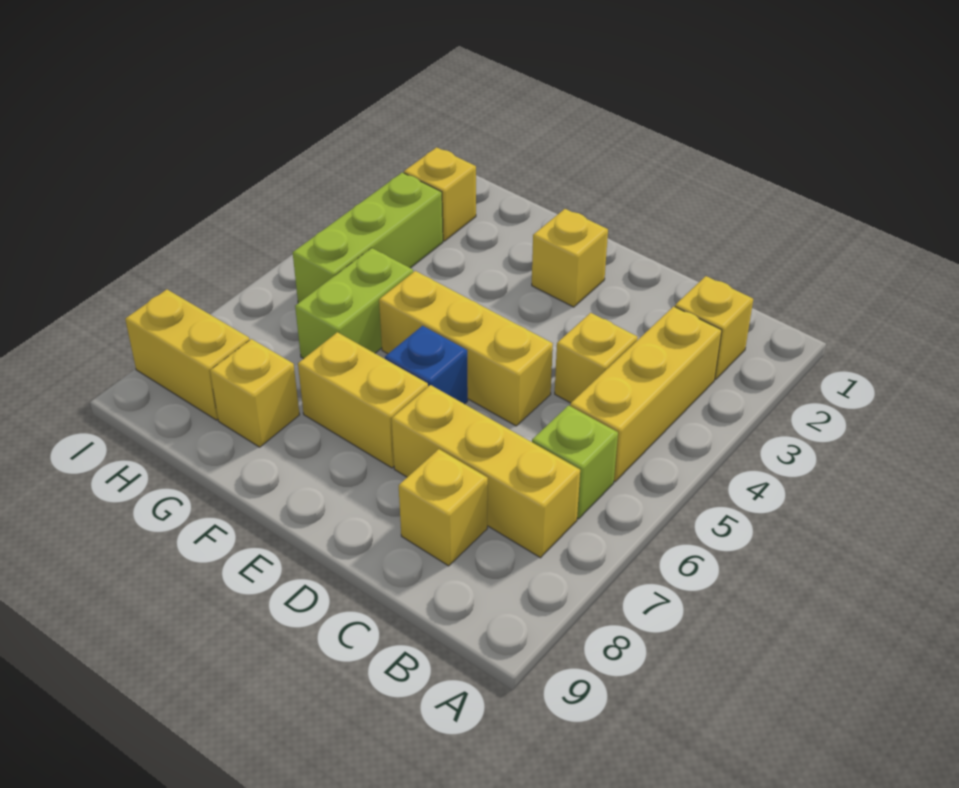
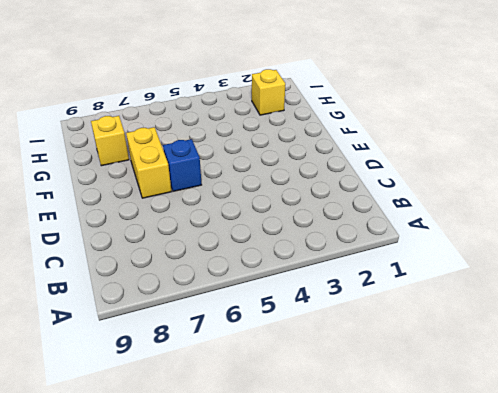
none -> yellow brick B2 level 1
none -> yellow brick B3:B5 level 1
none -> lime brick B6 level 1

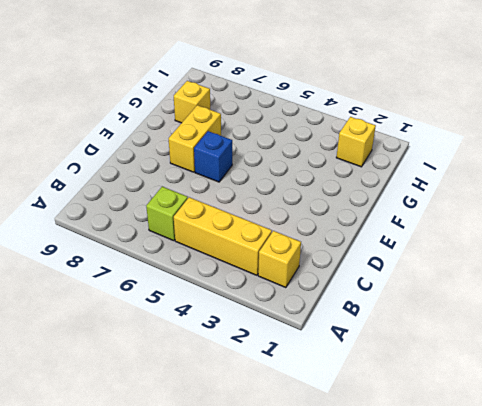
none -> yellow brick B7:D7 level 1
none -> yellow brick C4 level 1
none -> yellow brick C8 level 1

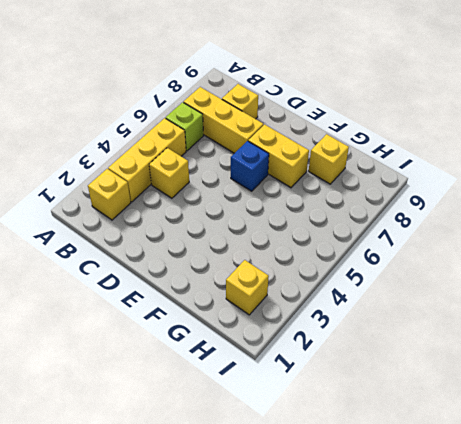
none -> yellow brick D5:F5 level 1
none -> yellow brick E2 level 1
none -> lime brick G5:G6 level 1

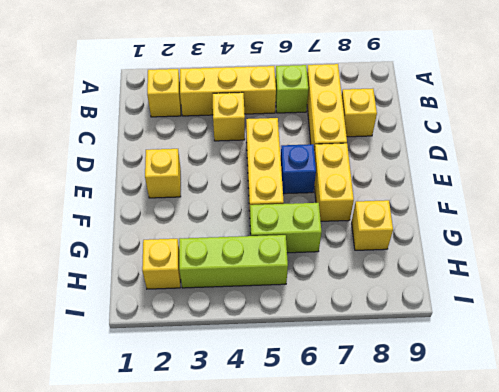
none -> yellow brick H8:I8 level 1

